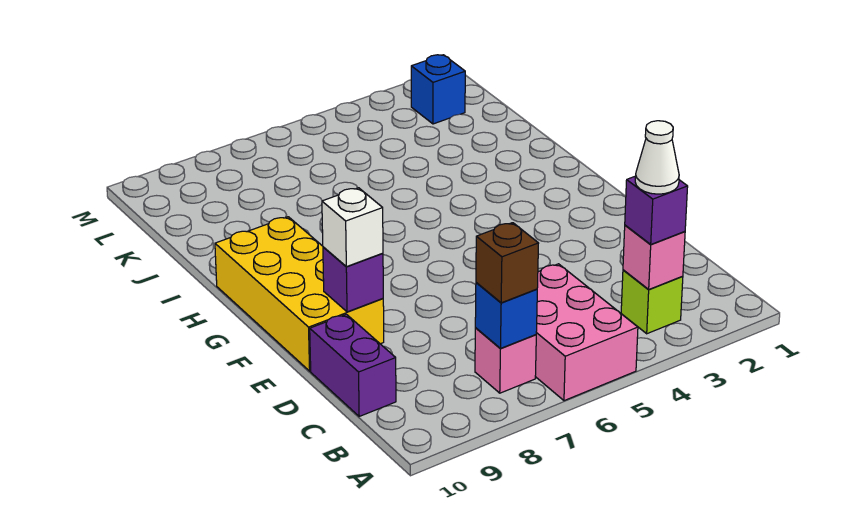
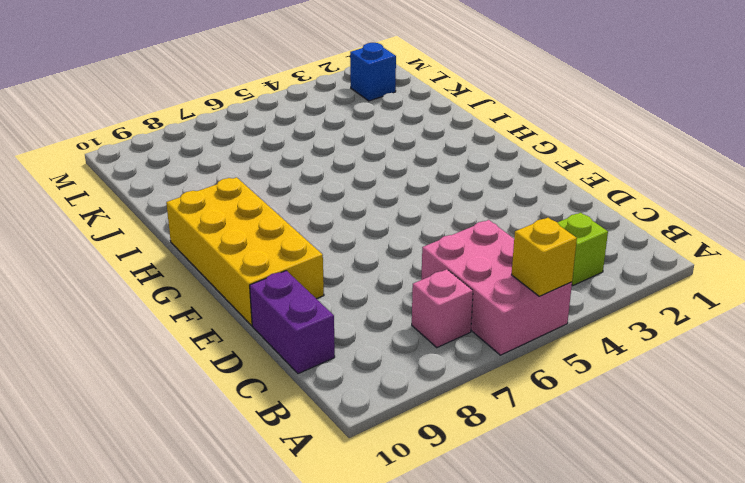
yellow brick A5 level 2 -> none
none -> pink brick B3 level 2
none -> blue brick B7 level 2
none -> purple brick E9 level 2

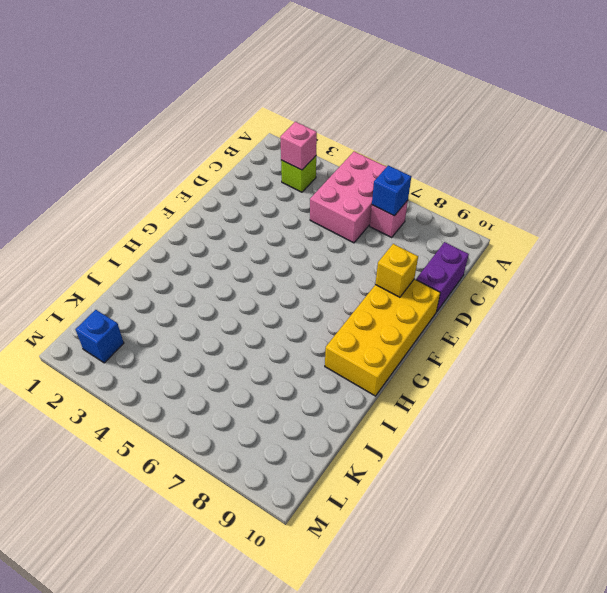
yellow brick E9 level 2 -> purple brick E9 level 2
none -> purple brick B3 level 3
none -> brown brick B7 level 3
none -> white brick E9 level 3

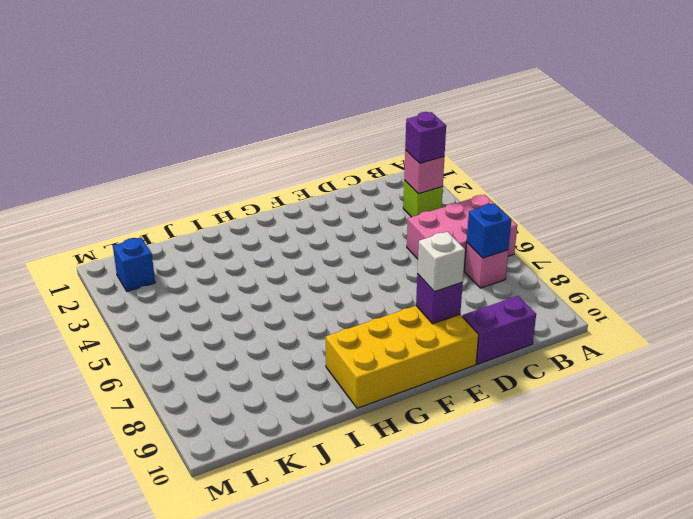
none -> brown brick B7 level 3
none -> white cone B3 level 4

